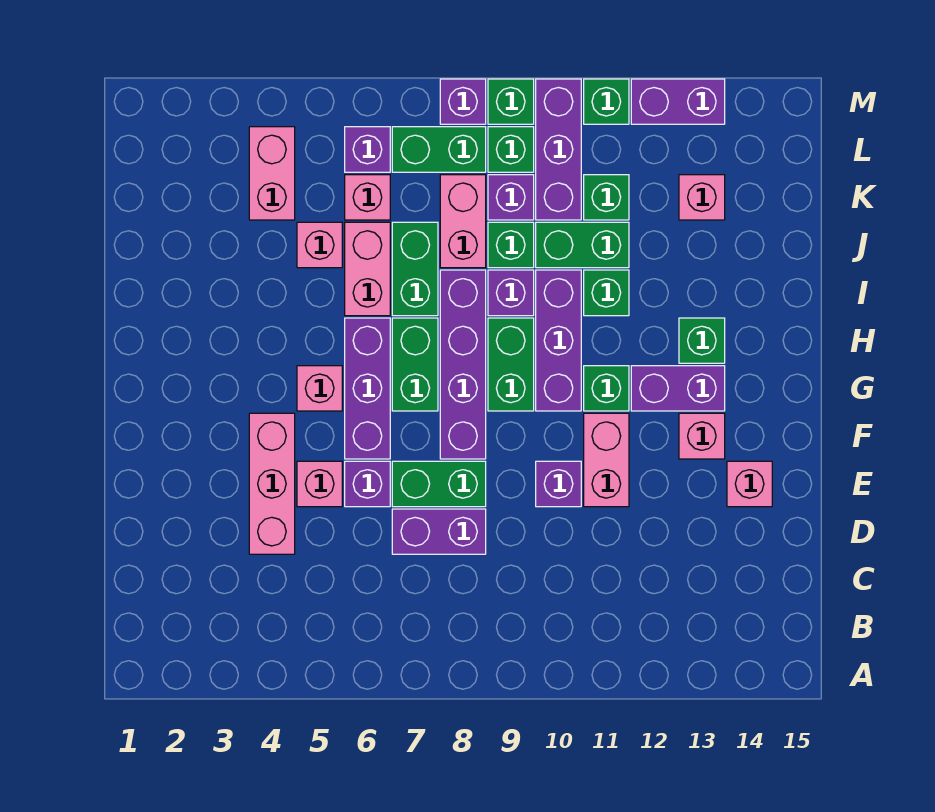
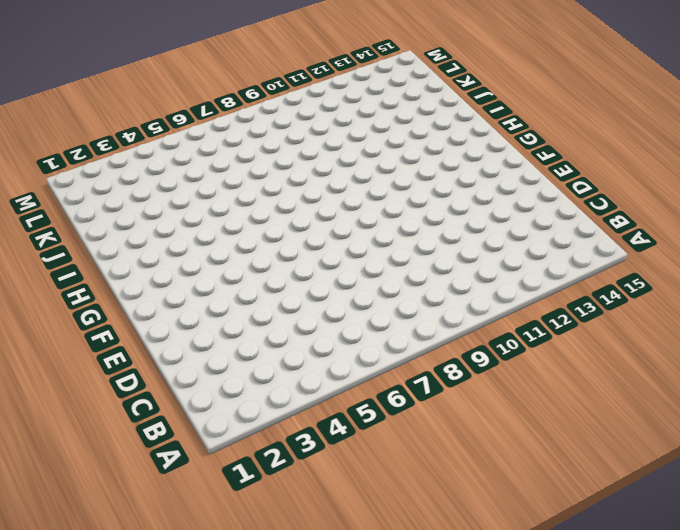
none -> pink brick D4:F4 level 1
none -> purple brick D7:D8 level 1
none -> pink brick E5 level 1
none -> purple brick E6 level 1

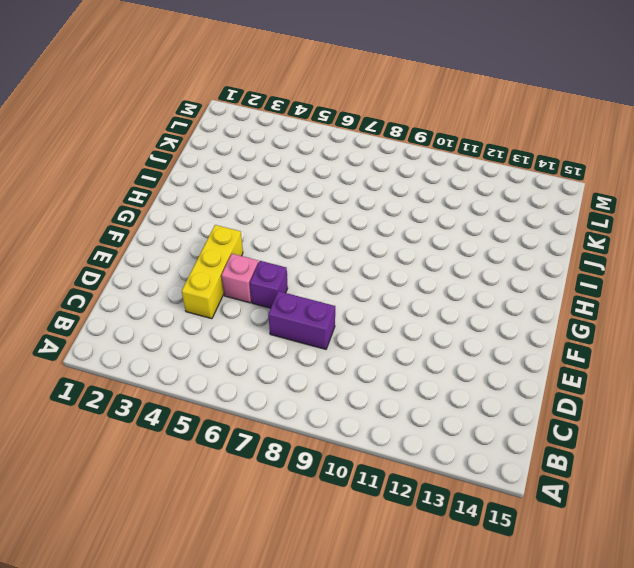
yellow brick D4:F4 level 1 -> pink brick D4:F4 level 1
none -> green brick E7:E8 level 1
none -> purple brick E10 level 1
none -> pink brick E11:F11 level 1
none -> pink brick E14 level 1

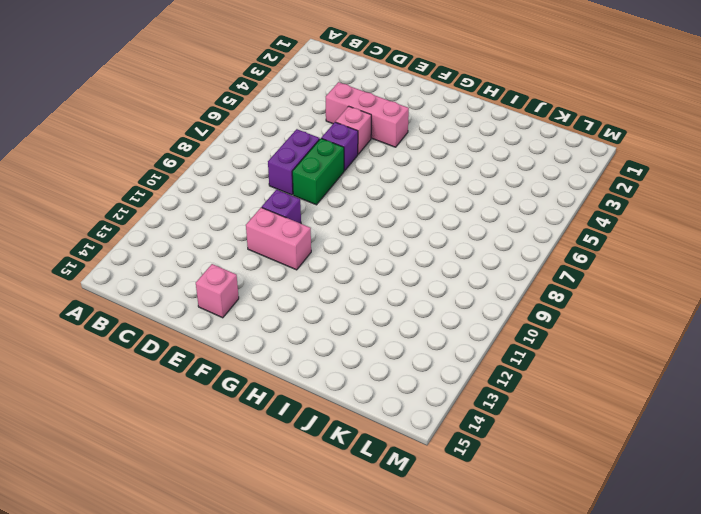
none -> purple brick F6:H6 level 1
none -> purple brick F8:I8 level 1
none -> pink brick F13 level 1
none -> pink brick G5 level 1

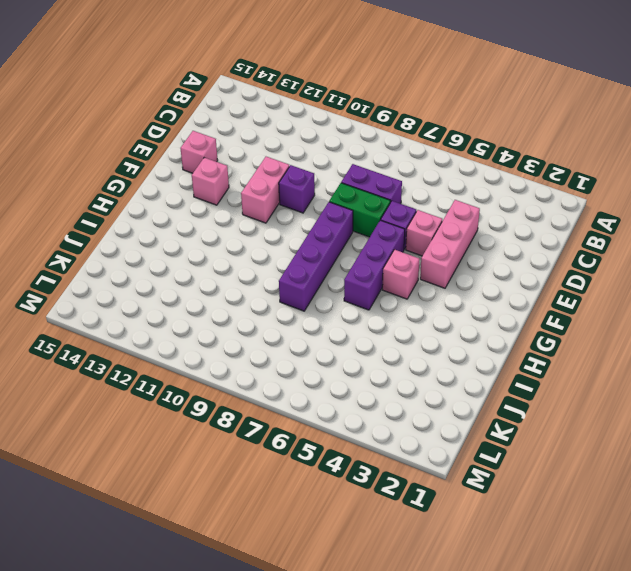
none -> green brick G7:H7 level 1
none -> green brick G9:H9 level 1
none -> purple brick G10:I10 level 1
none -> green brick G11 level 1

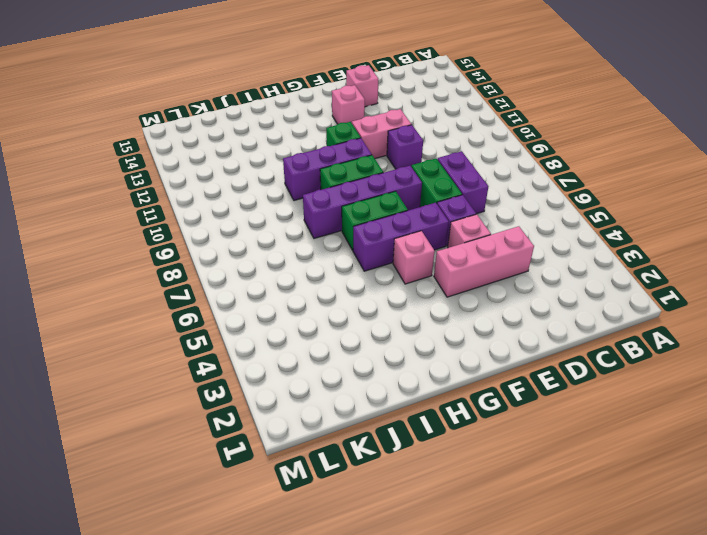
none -> purple brick G12:G13 level 1
none -> green brick H13 level 1
none -> pink brick I6:J6 level 1
none -> green brick I7:J7 level 1

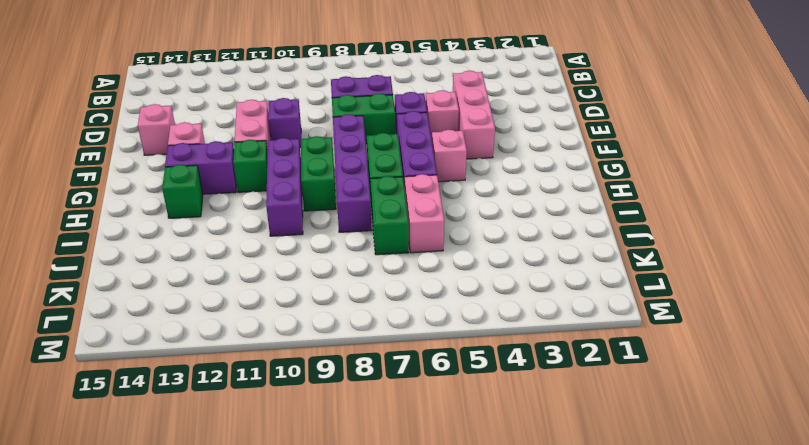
none -> purple brick I9 level 1
none -> green brick I11 level 1
none -> pink brick J5 level 1
none -> pink brick J8:K8 level 1

